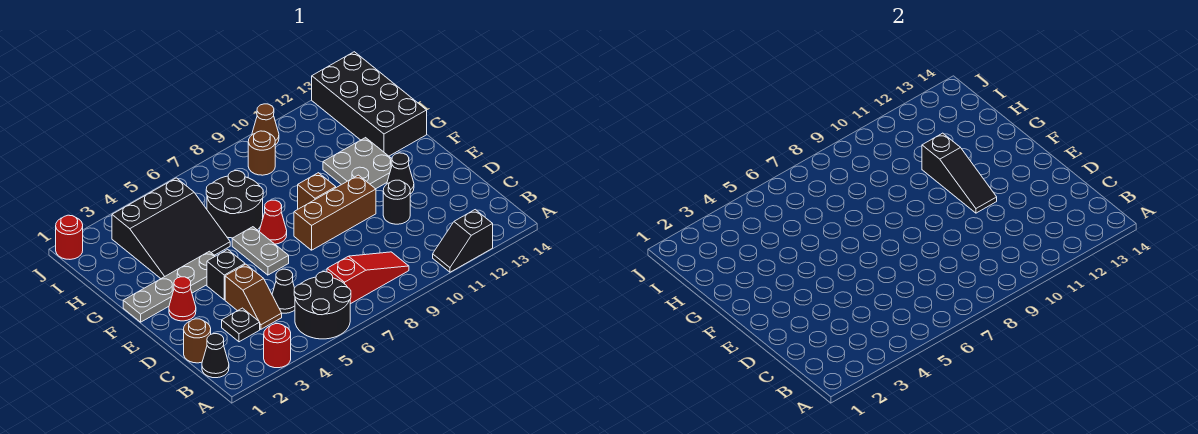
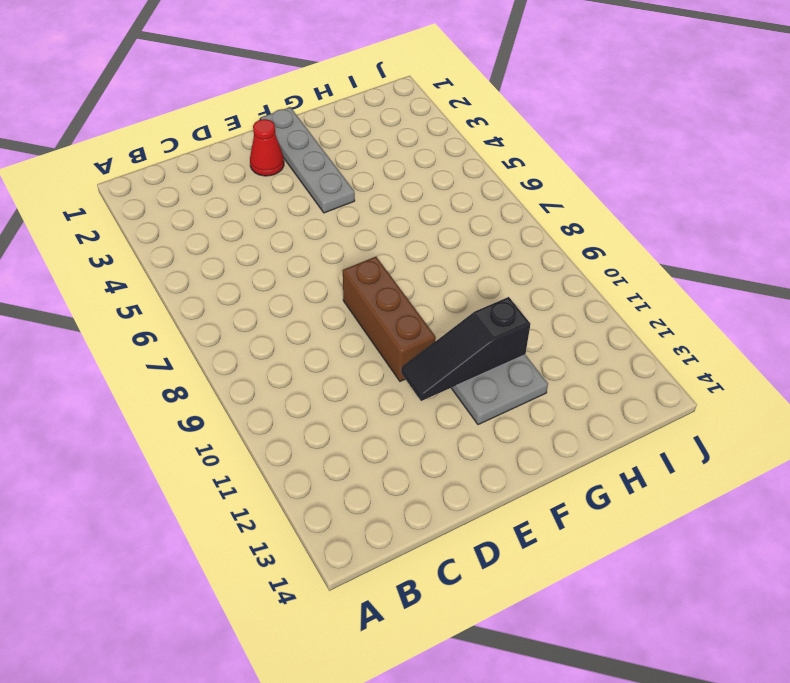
none -> red round brick A3 level 1
none -> black round brick A5:B6 level 1
none -> black slope A11:A12 level 1 top 12

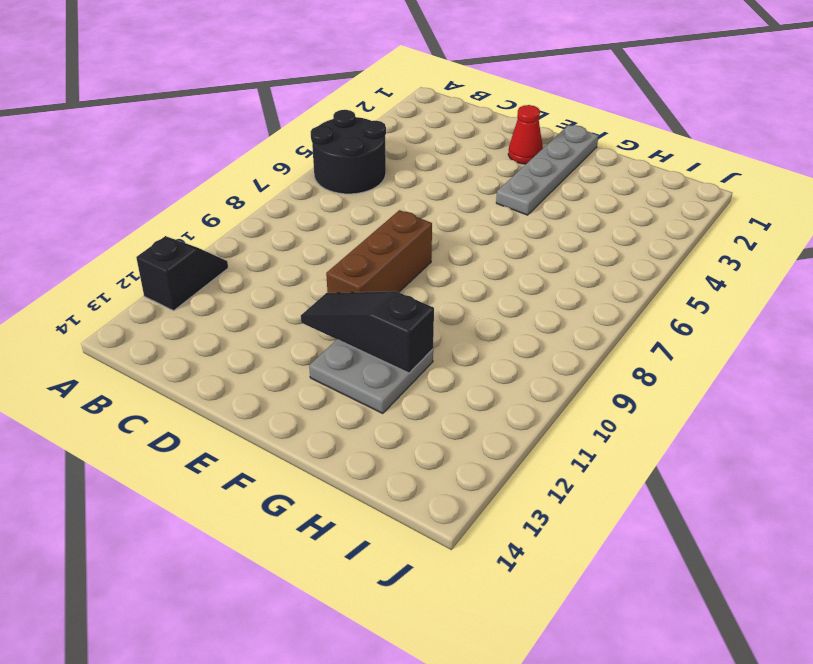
none -> red round brick A3 level 1
none -> black cone B1 level 1
none -> red slope B7:B9 level 1 top 7

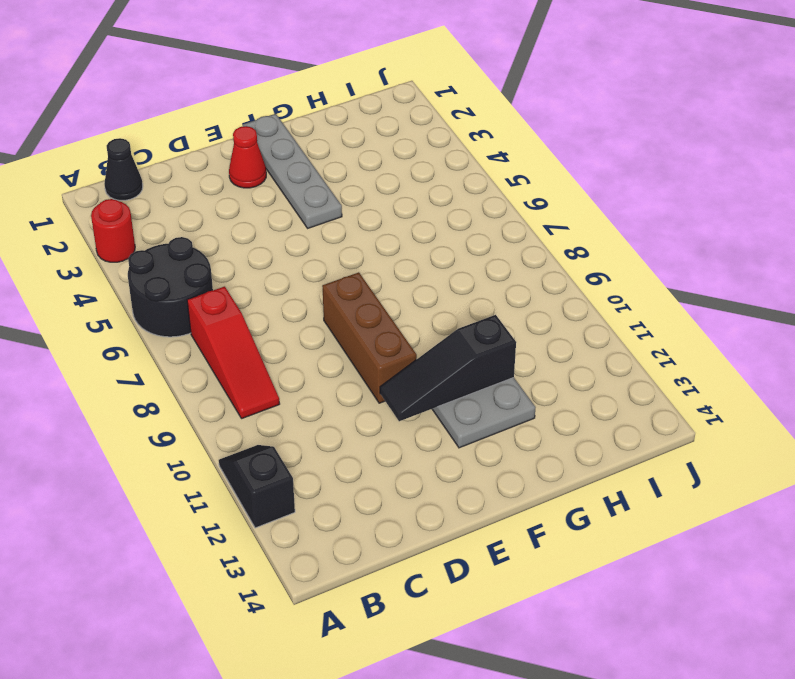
none -> brown round brick C1 level 1
none -> black plate C3 level 1
none -> brown slope C4:D4 level 1 top D

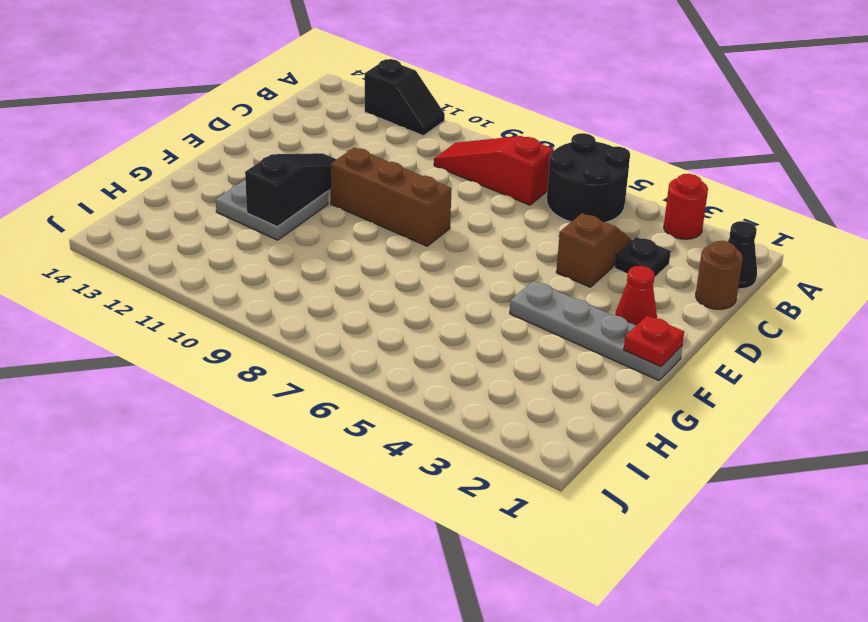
red plate F1 level 2 -> none
none -> black cone C5 level 1
none -> black round brick D11 level 1
none -> black brick E4 level 1

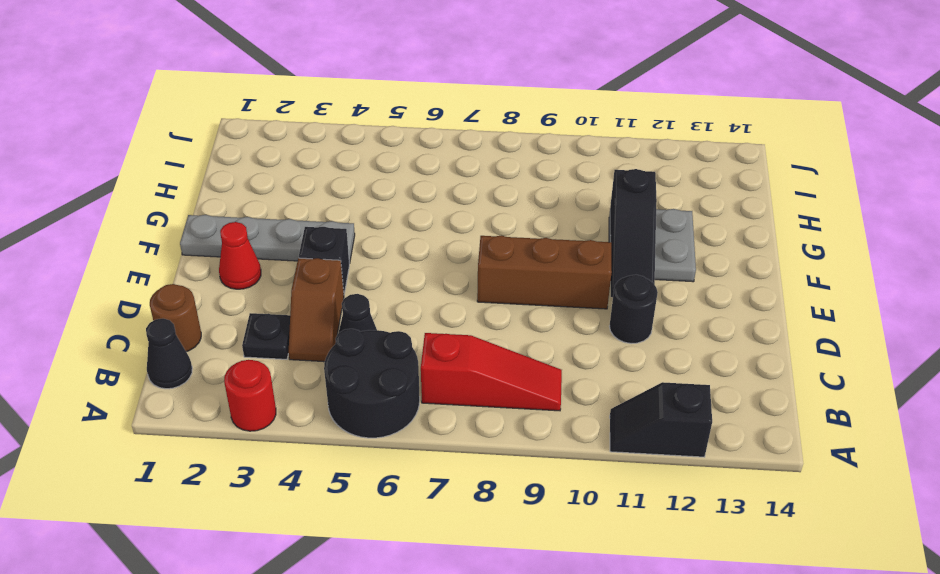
none -> grey plate E6:F6 level 1
none -> black cone E12 level 1
none -> red cone F7 level 1

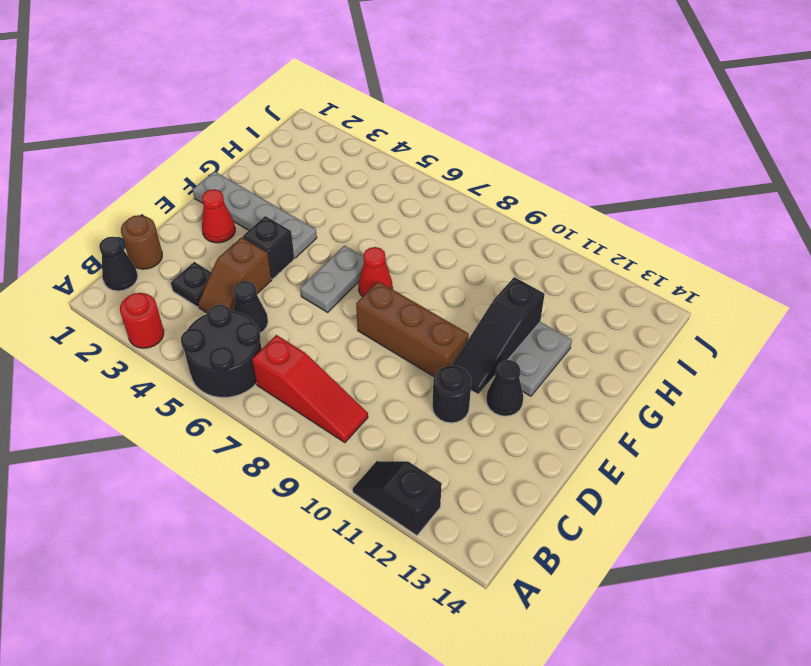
none -> brown brick F9 level 1
none -> black slope G3:I5 level 1 top I
none -> black round brick G6:H7 level 1

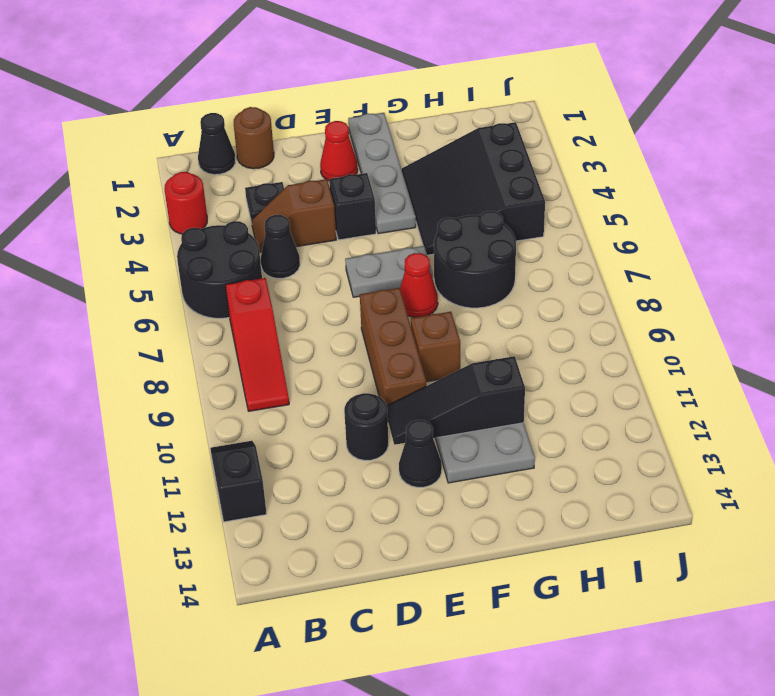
none -> black brick G13:J14 level 1
none -> brown round brick I9 level 1
none -> red round brick J1 level 1

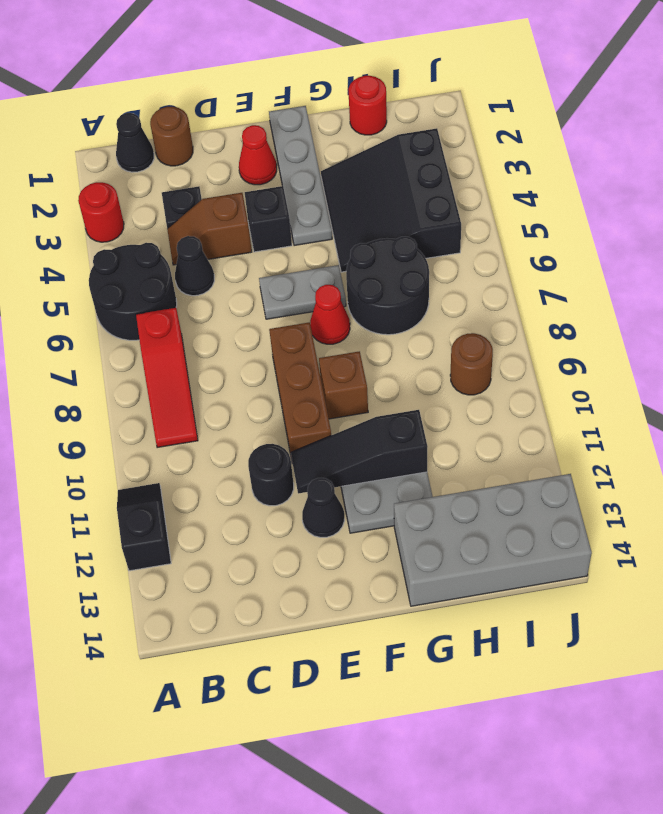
grey brick G13:J14 level 1 -> black brick G13:J14 level 1
red round brick H1 level 1 -> red round brick J1 level 1
none -> brown cone J10 level 1

